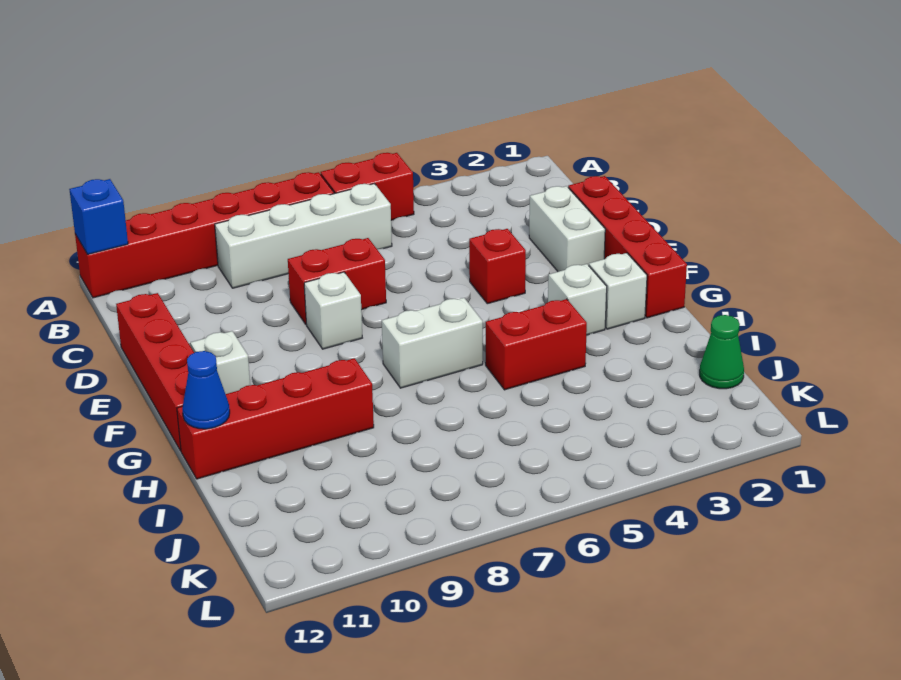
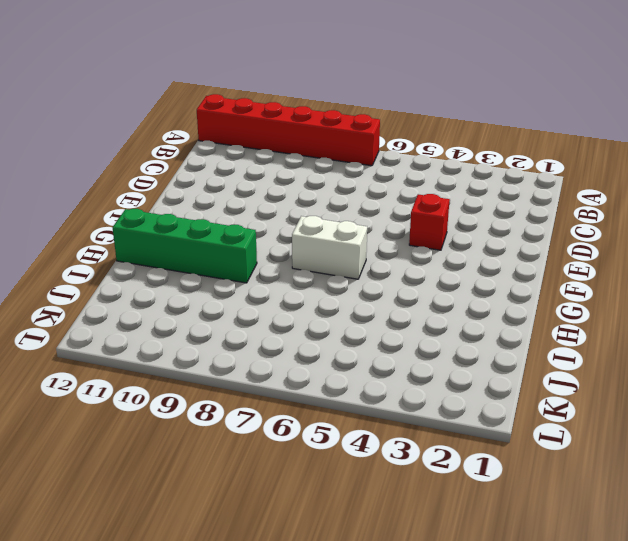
green brick H9:H12 level 1 -> red brick H9:H12 level 1
none -> red brick A5:A6 level 1
none -> white brick B6:B9 level 1
none -> red brick D1:G1 level 1

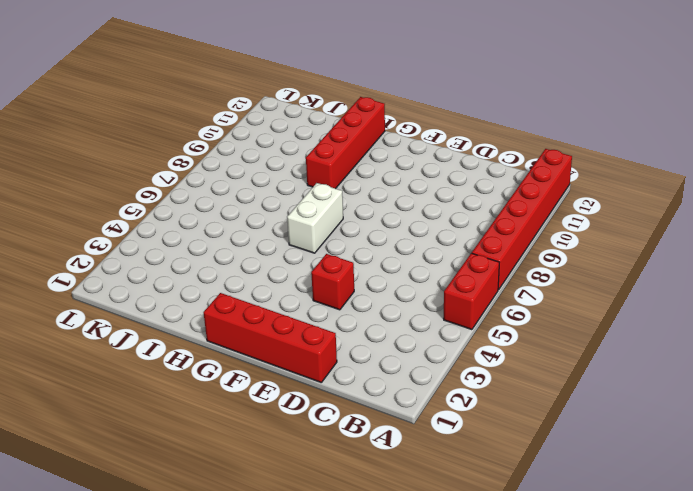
none -> white brick B6:B9 level 1
none -> white brick D2:E2 level 1
none -> red brick D7:D8 level 1

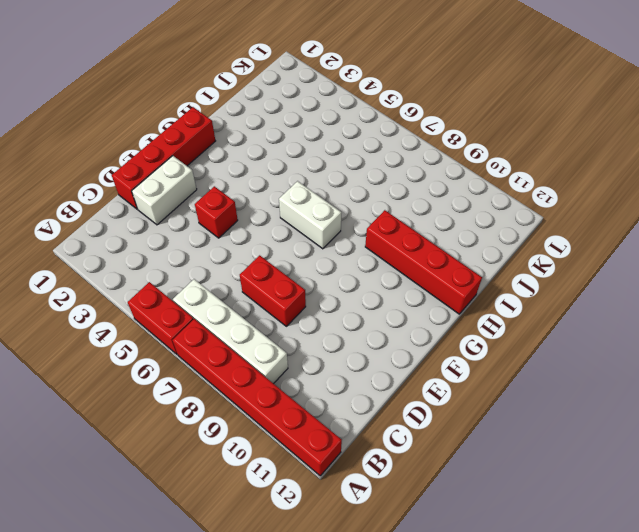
none -> red brick D12:G12 level 1
none -> white brick E8 level 1
none -> white brick F11 level 1

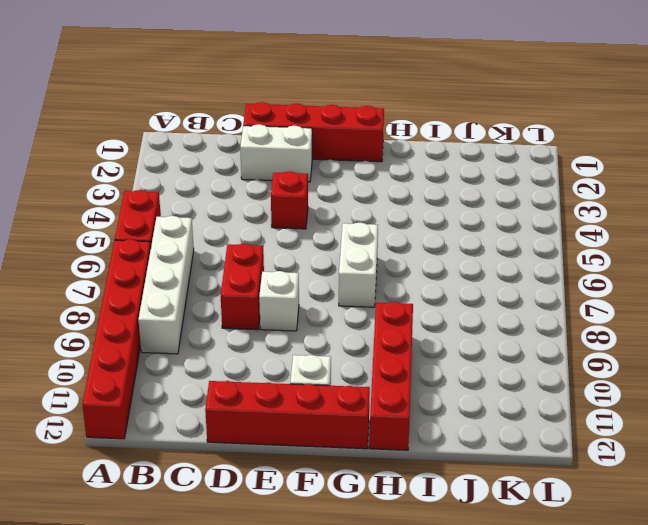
none -> white brick G2 level 1
none -> white brick G3 level 1
none -> red brick H4:H5 level 1

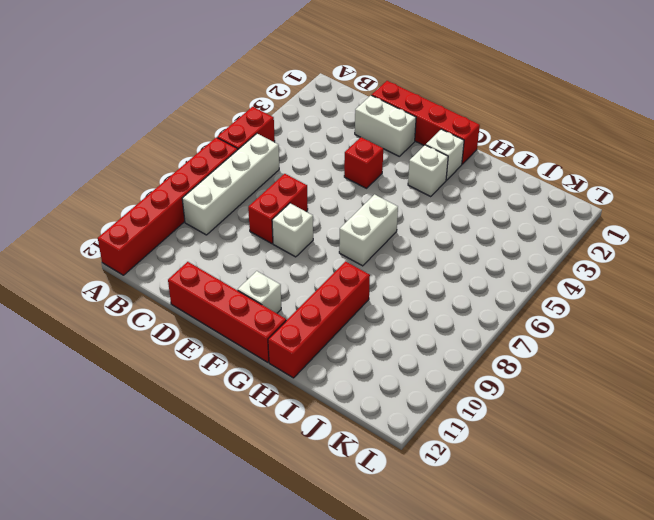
none -> red brick H4:H5 level 1
none -> green cone J1 level 1
none -> blue brick A12 level 2

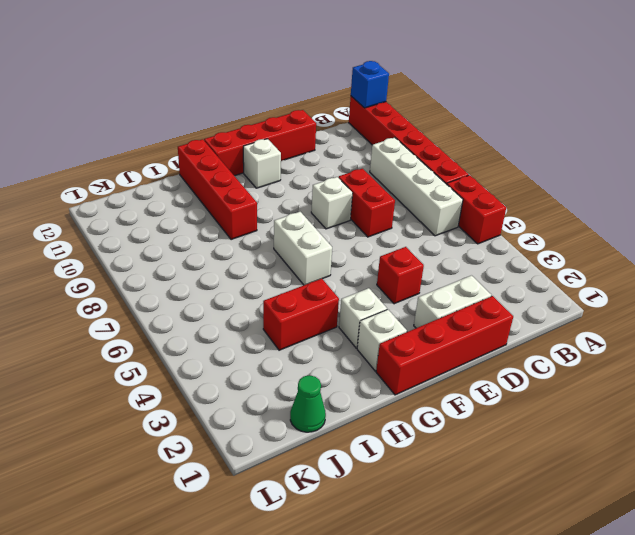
red brick H4:I4 level 1 -> red brick H4:H5 level 1
none -> blue cone H12 level 2

